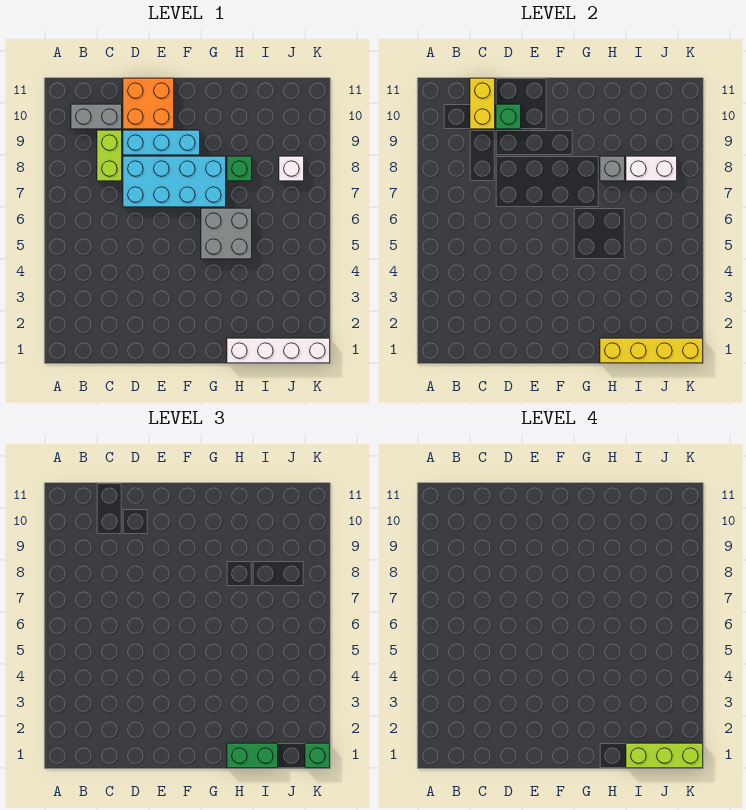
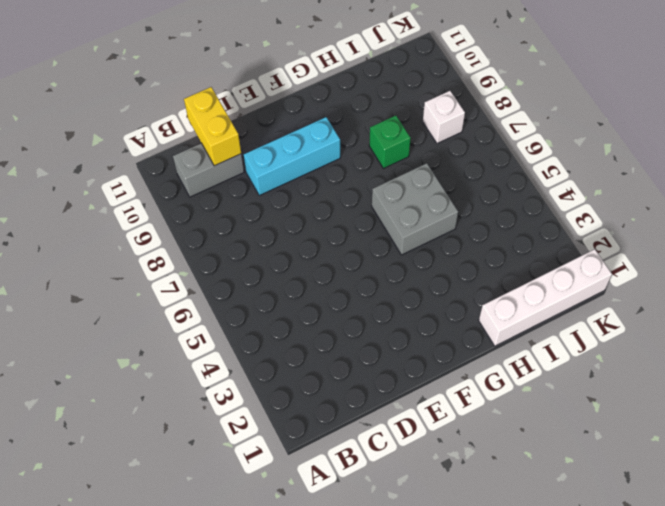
none -> lime brick C8:C9 level 1
none -> cyan brick D7:G8 level 1
none -> orange brick D10:E11 level 1

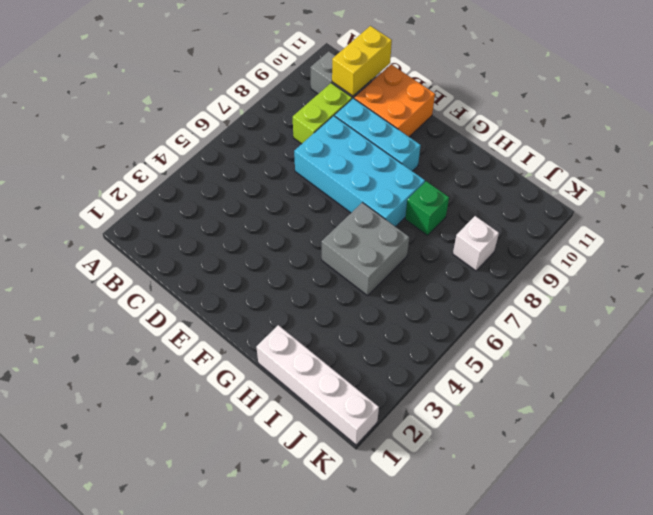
none -> green brick D10 level 2
none -> yellow brick H1:K1 level 2
none -> grey brick H8 level 2

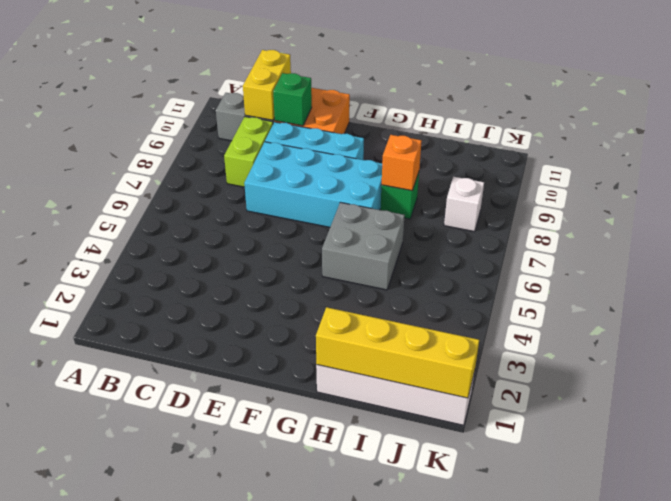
orange brick H8 level 2 -> grey brick H8 level 2
none -> white brick I8:J8 level 2
none -> green brick H1:I1 level 3
none -> green brick K1 level 3

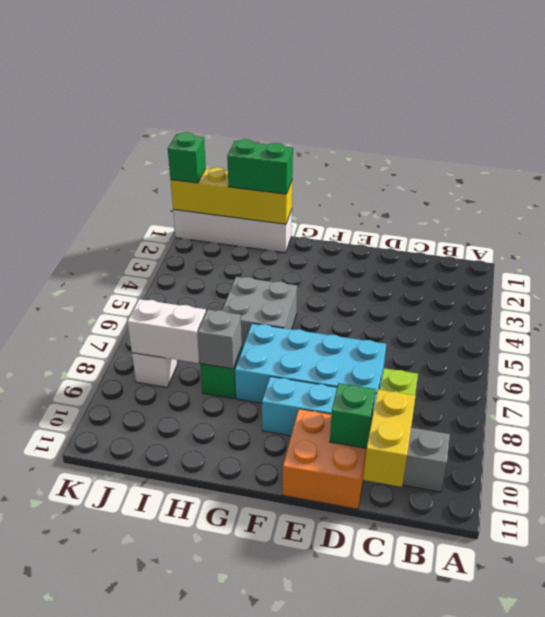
none -> lime brick I1:K1 level 4

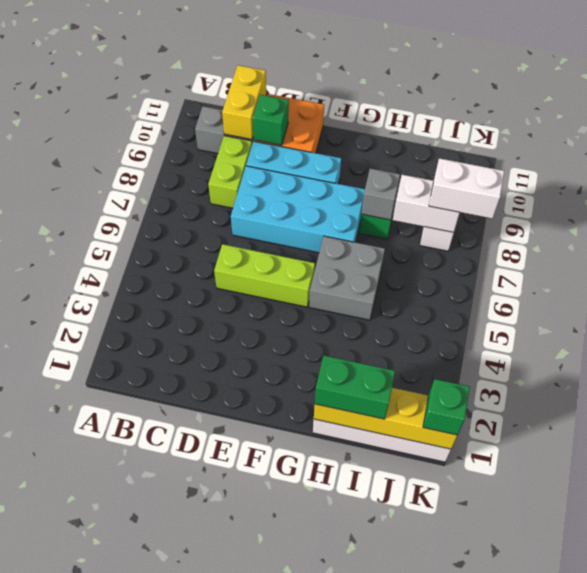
lime brick D5:F5 level 1 -> lime brick I1:K1 level 4
white brick J8:K8 level 3 -> none

